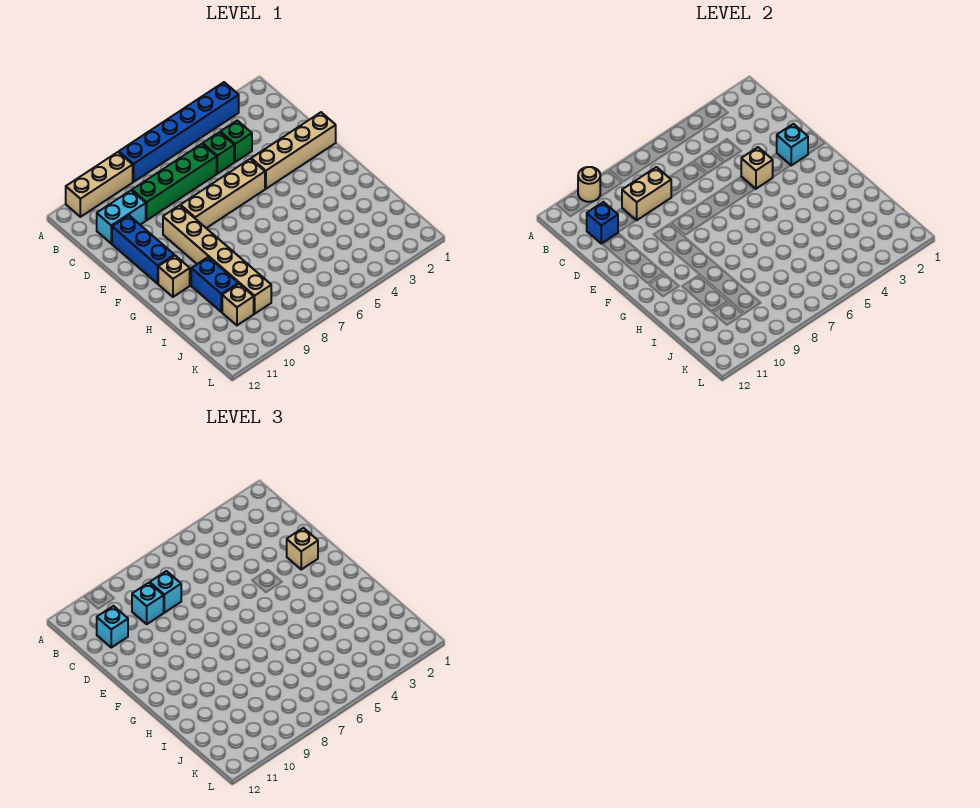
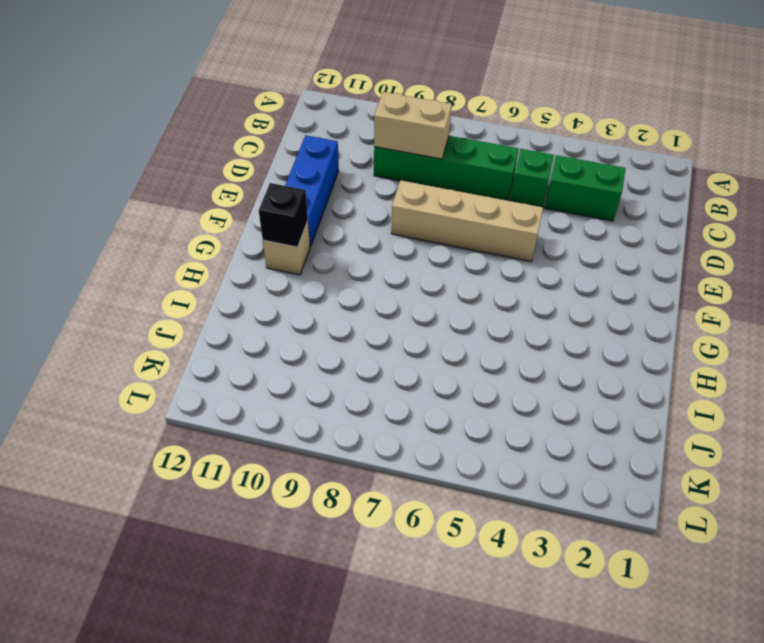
green brick C3:C4 level 1 -> green brick C4 level 1
black brick G11 level 2 -> none
none -> blue brick A3:A8 level 1
none -> tan brick A9:A11 level 1
none -> cyan brick C10:C11 level 1

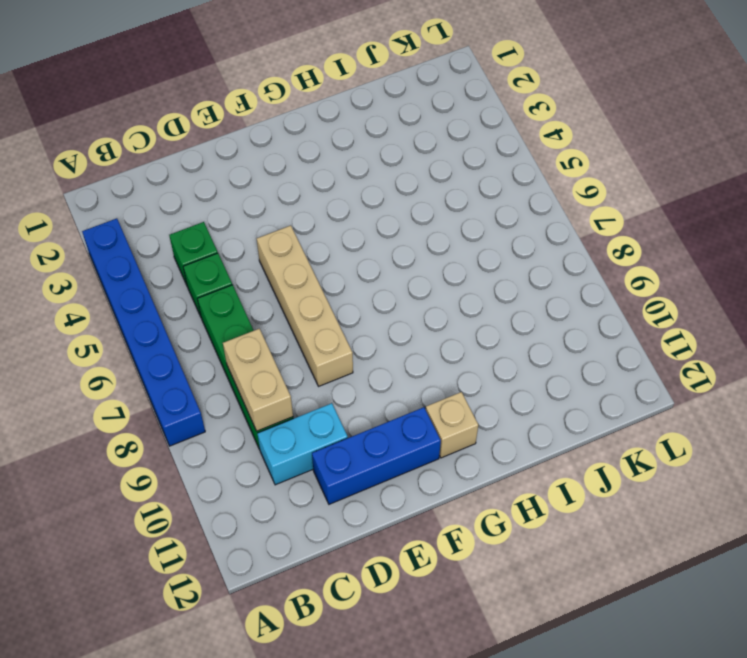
cyan brick C10:D10 level 1 -> cyan brick C10:C11 level 1
none -> tan brick A9:A11 level 1
none -> tan brick E1:E4 level 1
none -> tan brick E9:J9 level 1

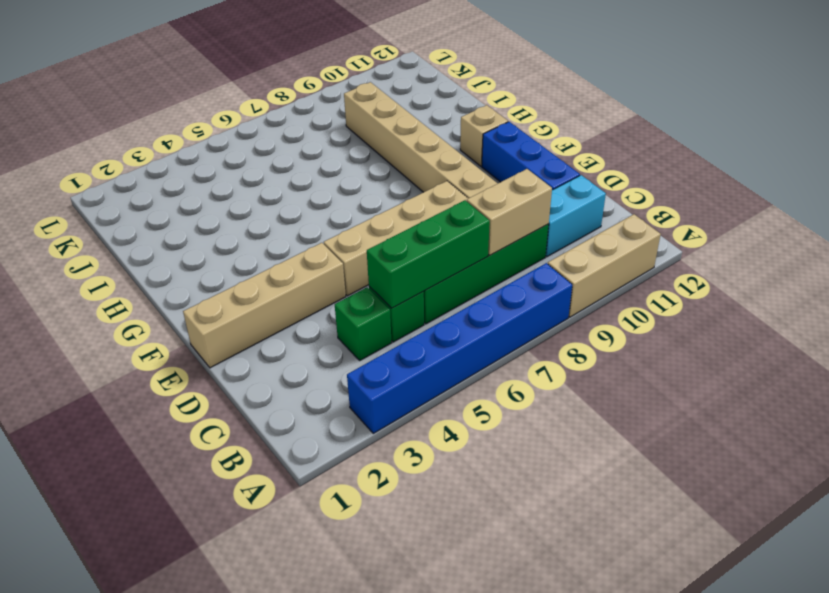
green brick C5:C7 level 2 -> none
none -> blue brick H10:I10 level 1
none -> tan brick J10 level 1
none -> tan round brick A10 level 2

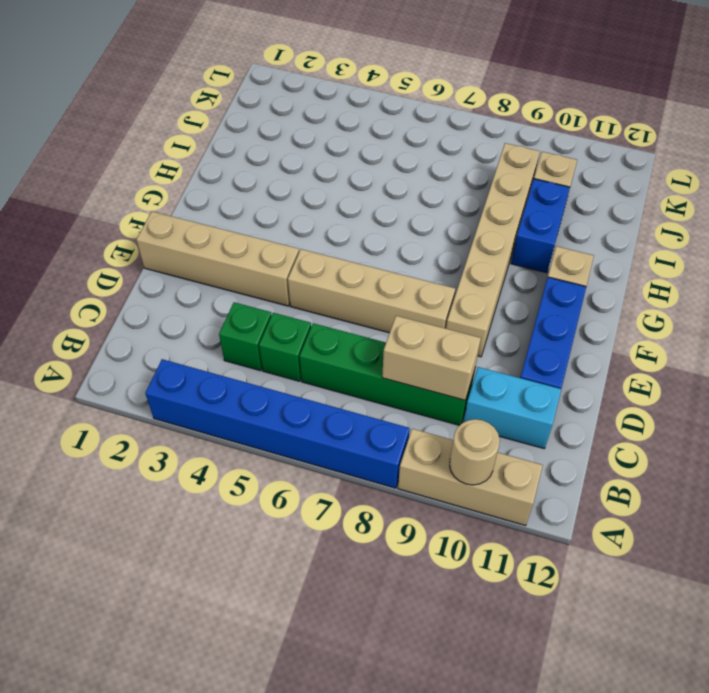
none -> blue brick C11 level 2
none -> cyan brick E2 level 2
none -> tan brick E4 level 2

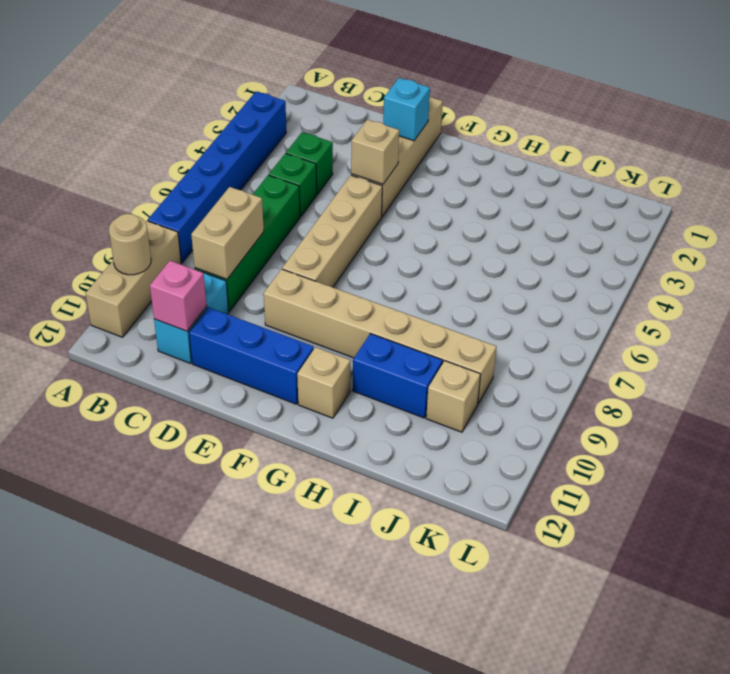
pink brick C11 level 2 -> blue brick C11 level 2
none -> cyan brick C8 level 3
none -> cyan brick C9 level 3
none -> cyan brick C11 level 3

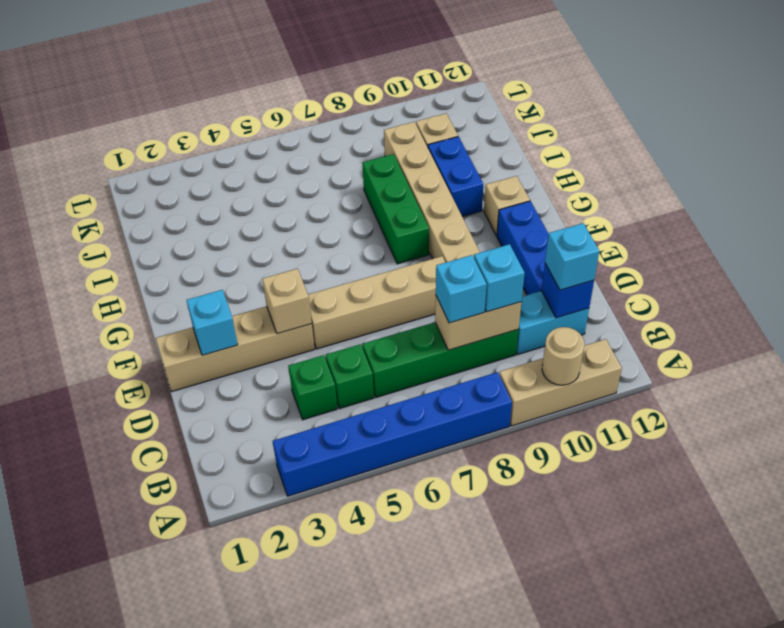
green brick G8:I8 level 1 -> none
none -> tan brick E2 level 3

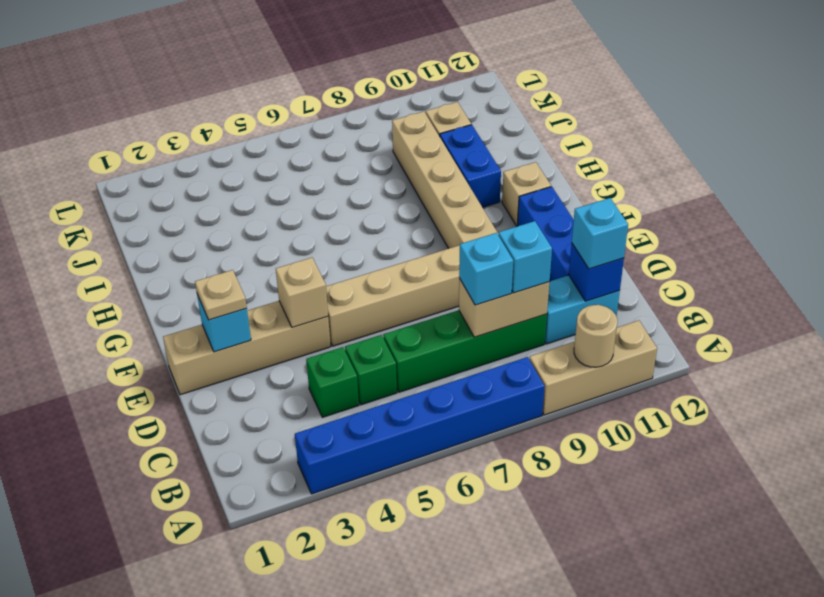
tan plate E2 level 3 -> tan brick E2 level 3

